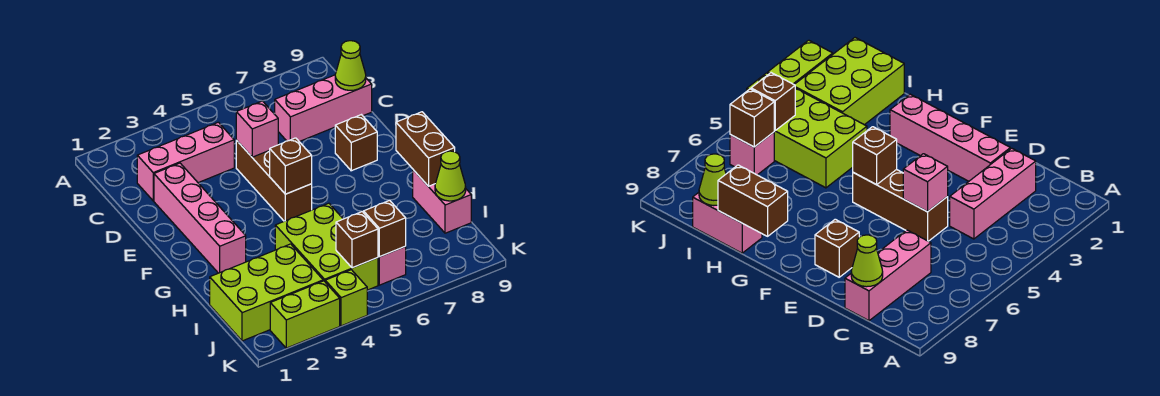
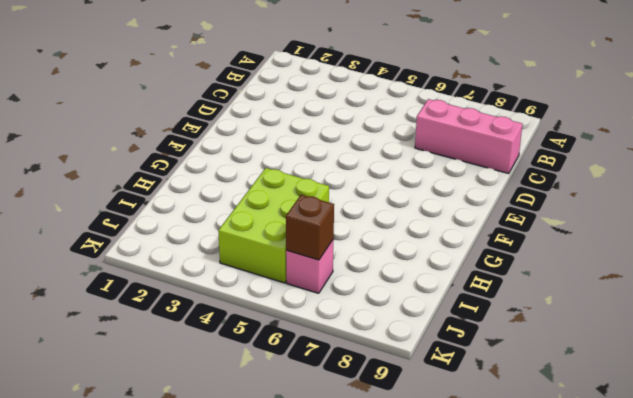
none -> pink brick C2:C4 level 1
none -> pink brick D2:G2 level 1
none -> brown brick D5:F5 level 1

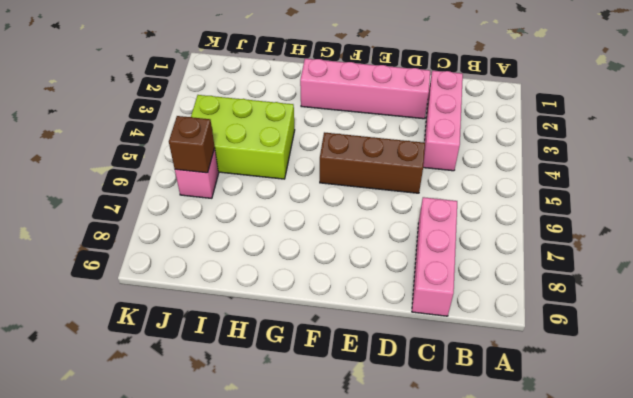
none -> brown brick E8 level 1
none -> pink brick H9:I9 level 1
none -> lime brick I1:J3 level 1

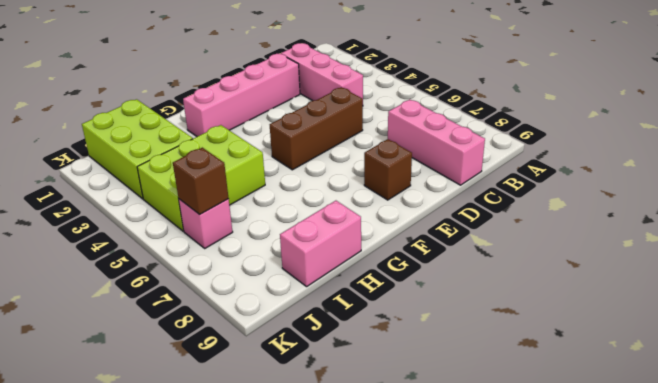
none -> lime brick K2:K3 level 1
none -> lime brick K4 level 1
none -> lime cone C9 level 2

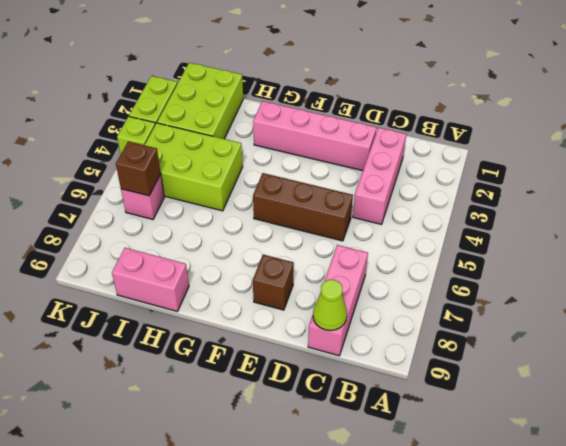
none -> pink brick D5 level 2
none -> brown brick F5 level 2
none -> brown brick G9:H9 level 2

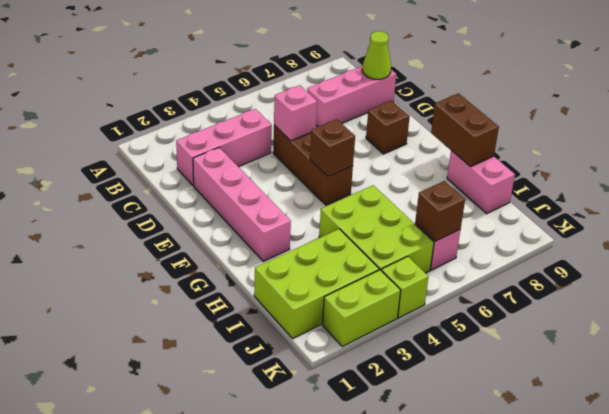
none -> lime cone I9 level 2
none -> brown brick J5 level 2

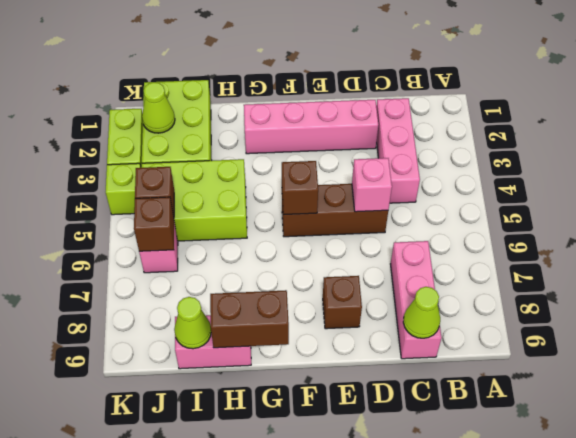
lime cone J2 level 2 -> none

